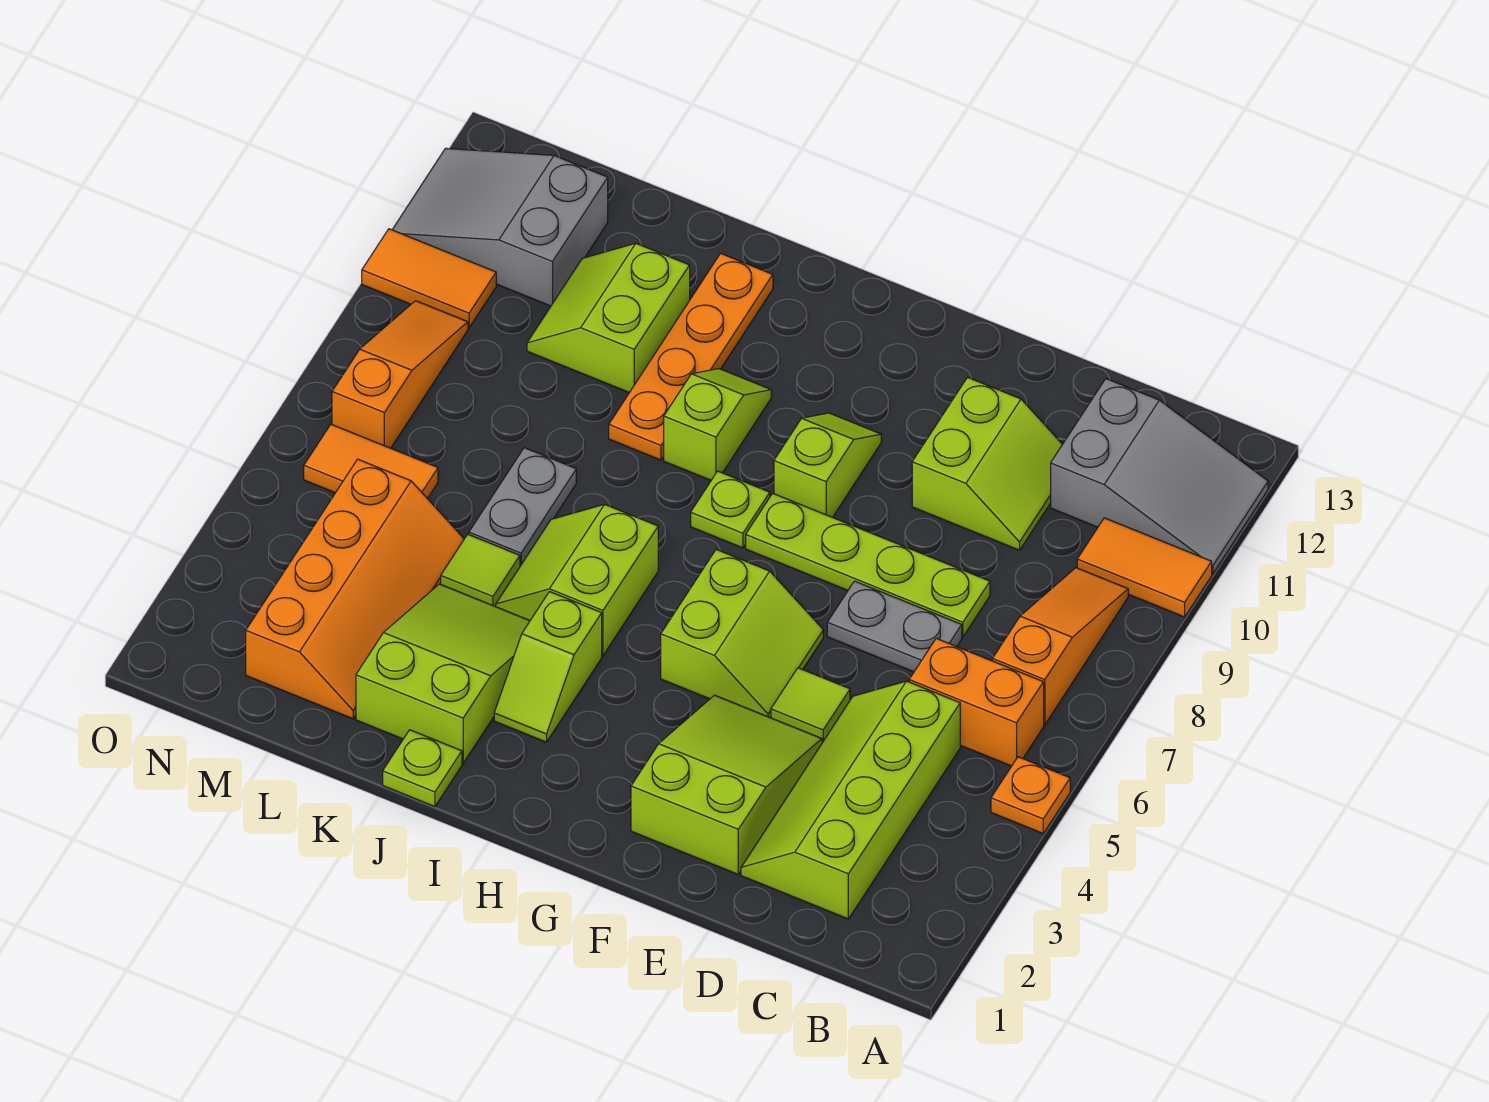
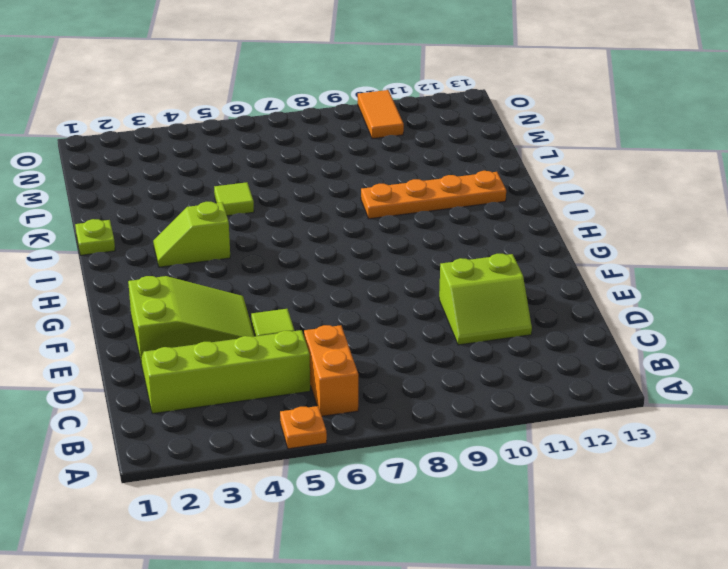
none -> orange tile A10:B10 level 1
none -> grey slope A11:C12 level 1 top C
none -> orange slope B7:B9 level 1 top 7

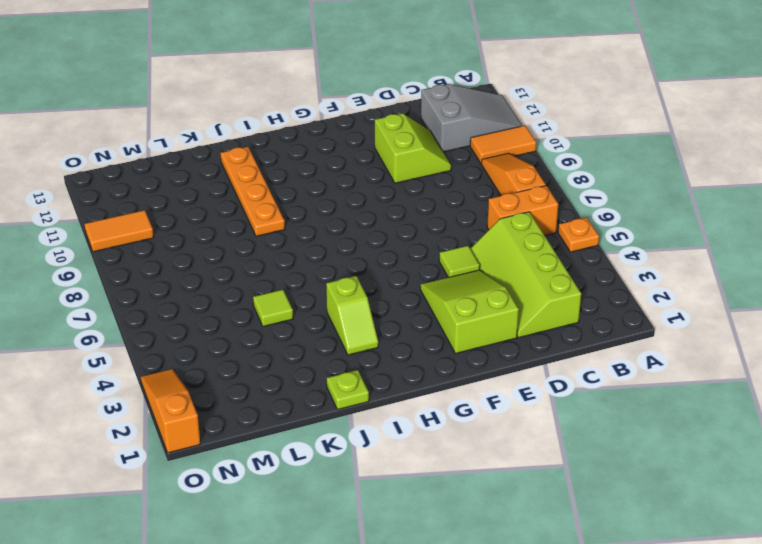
orange slope O1:O3 level 1 top 1 -> orange slope N7:N9 level 1 top 7
none -> grey plate D7:E7 level 1
none -> lime plate D8:G8 level 1
none -> lime slope F5:G6 level 1 top G

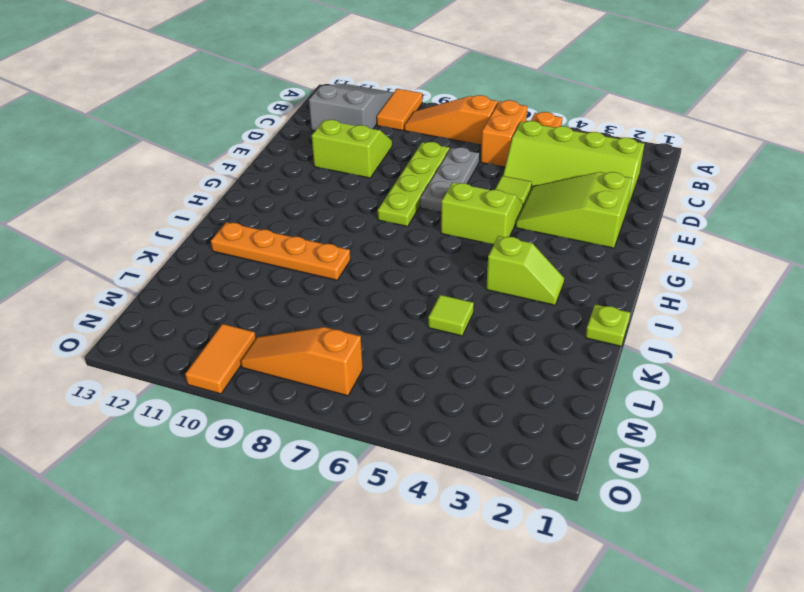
grey plate D7:F7 level 1 -> grey plate D7:E7 level 1
none -> lime slope G9:G10 level 1 top 9
none -> lime plate H8 level 1
none -> lime slope I5:J6 level 1 top I

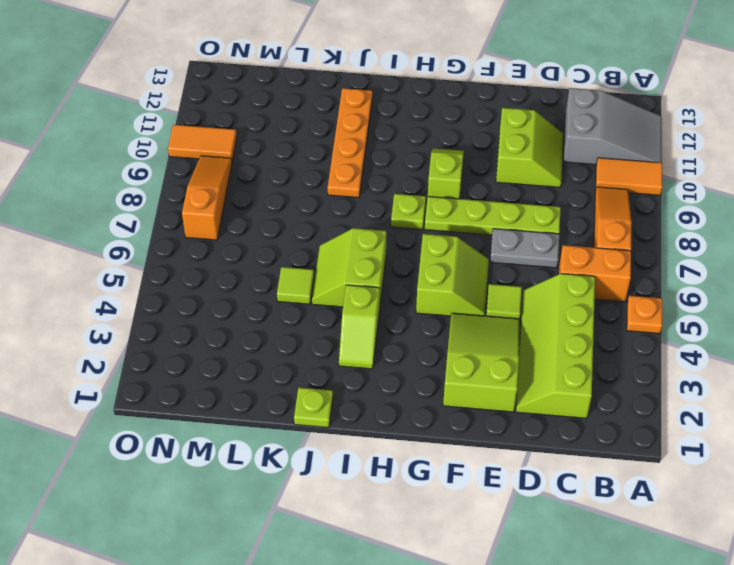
none -> lime slope I9:I10 level 1 top 9
none -> lime slope J2:K4 level 1 top 2
none -> grey plate K6:K7 level 1

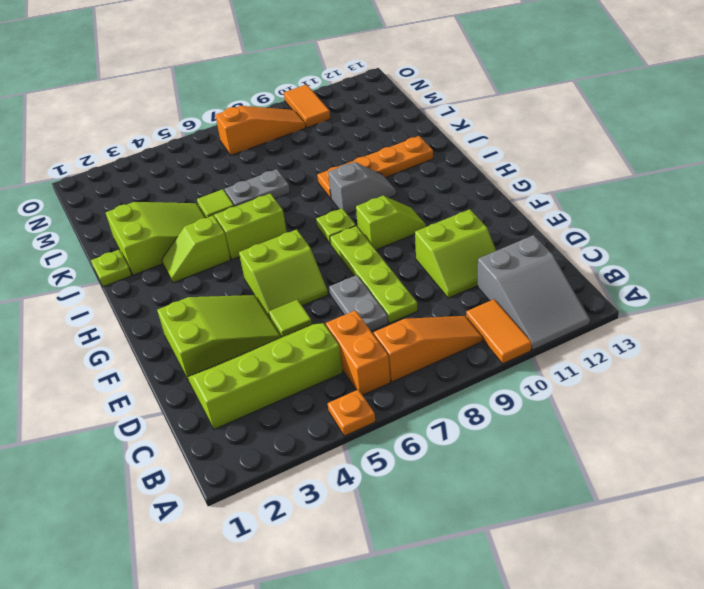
grey slope I9:I10 level 1 top 9 -> lime slope I9:I10 level 1 top 9
none -> lime slope K10:L11 level 1 top K
none -> orange slope L2:M5 level 1 top M
none -> orange tile M6:N6 level 1

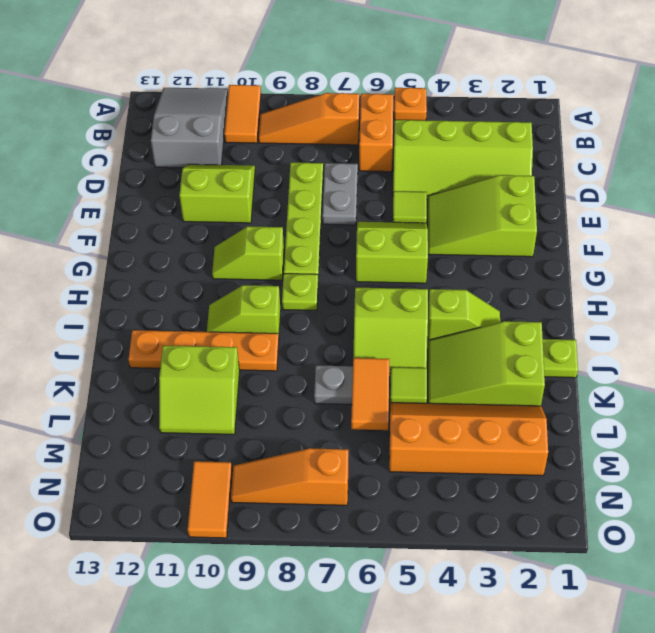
orange tile K6:L6 level 2 -> orange tile M6:N6 level 1
none -> grey slope M11:O12 level 1 top M

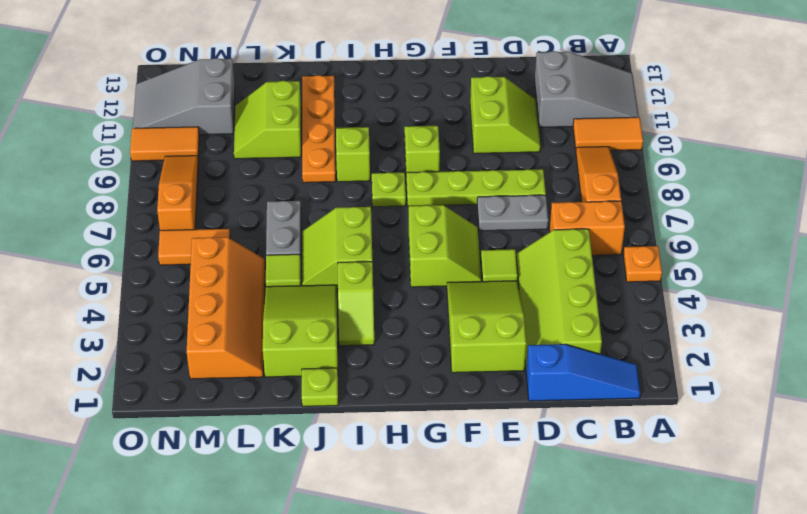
blue slope B1:D1 level 1 top D -> none

